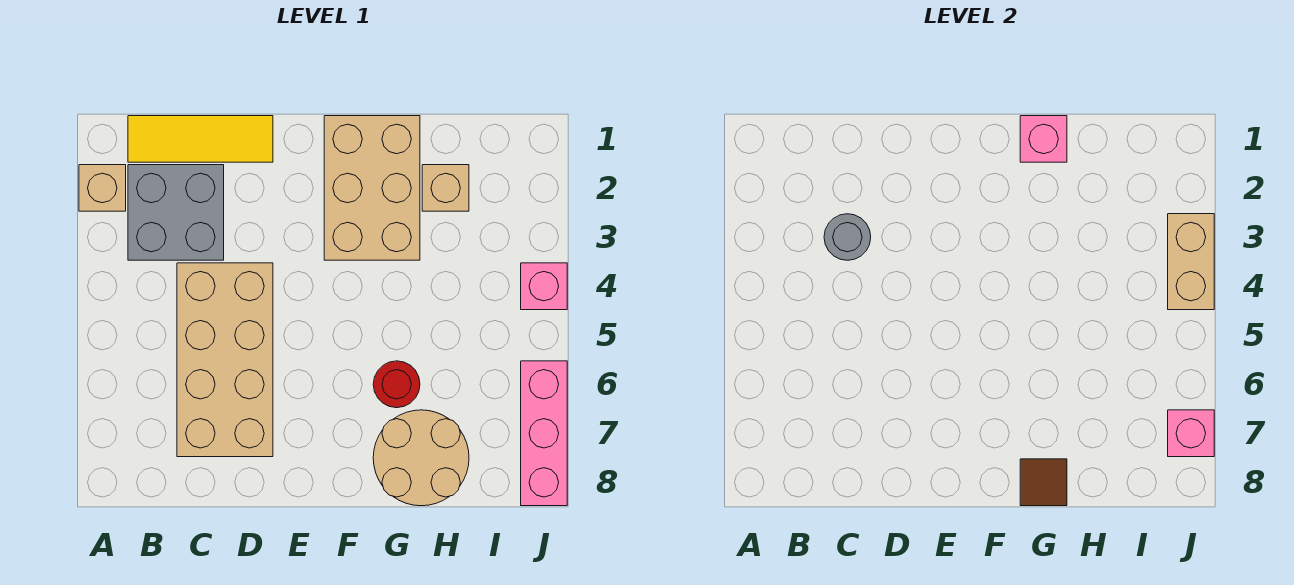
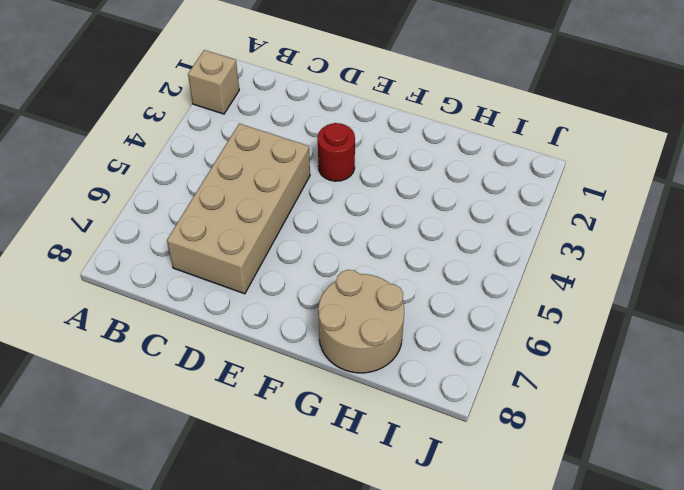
red round brick E3 level 1 -> red round brick G6 level 1
none -> yellow tile B1:D1 level 1
none -> grey brick B2:C3 level 1
none -> tan brick F1:G3 level 1

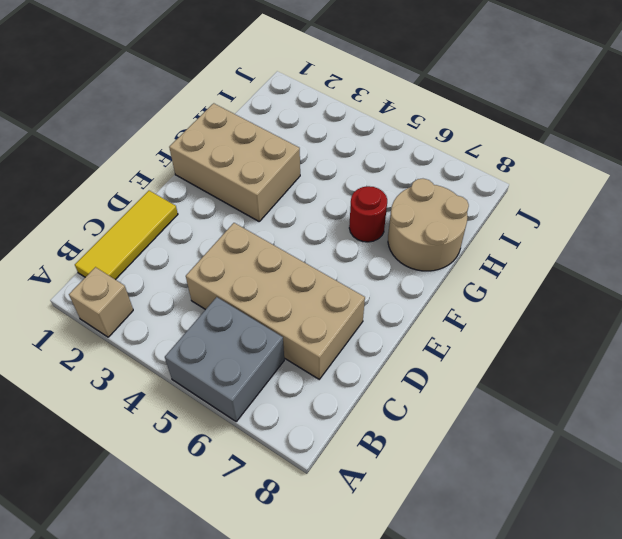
grey brick A5:B6 level 1 -> grey brick B2:C3 level 1
none -> tan brick H2 level 1
none -> pink brick J4 level 1
none -> pink brick J6:J8 level 1

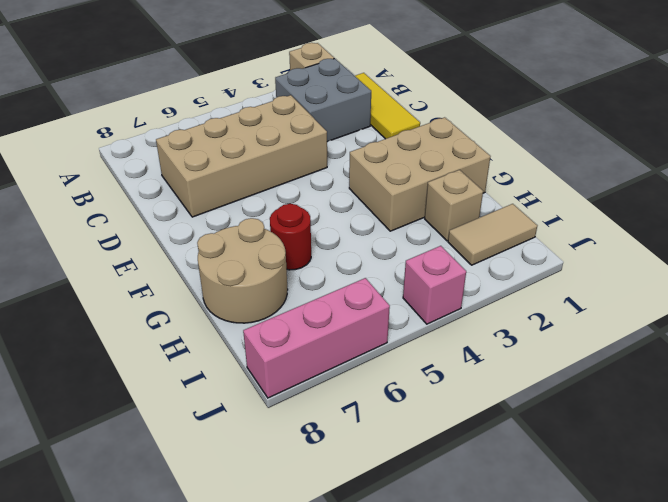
tan tile I1:I2 level 1 -> none
none -> grey round brick C3 level 2
none -> pink brick G1 level 2
none -> brown tile G8 level 2

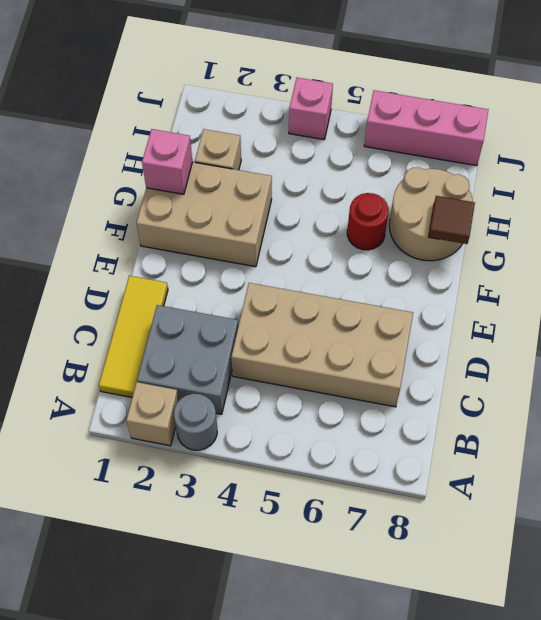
grey round brick A3 level 1 -> grey round brick C3 level 2
none -> tan brick J3:J4 level 2
none -> pink brick J7 level 2

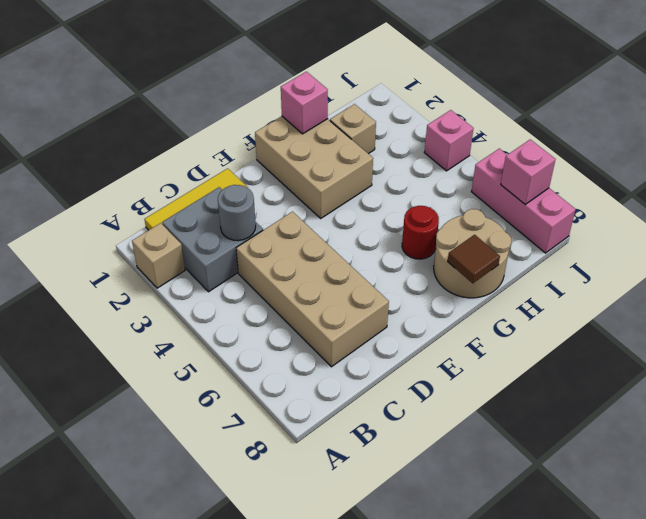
none -> tan brick J3:J4 level 2

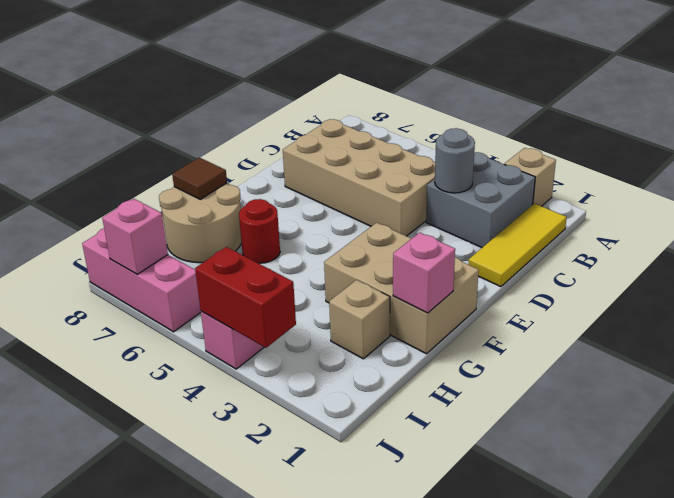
red brick J3:J4 level 2 -> tan brick J3:J4 level 2

